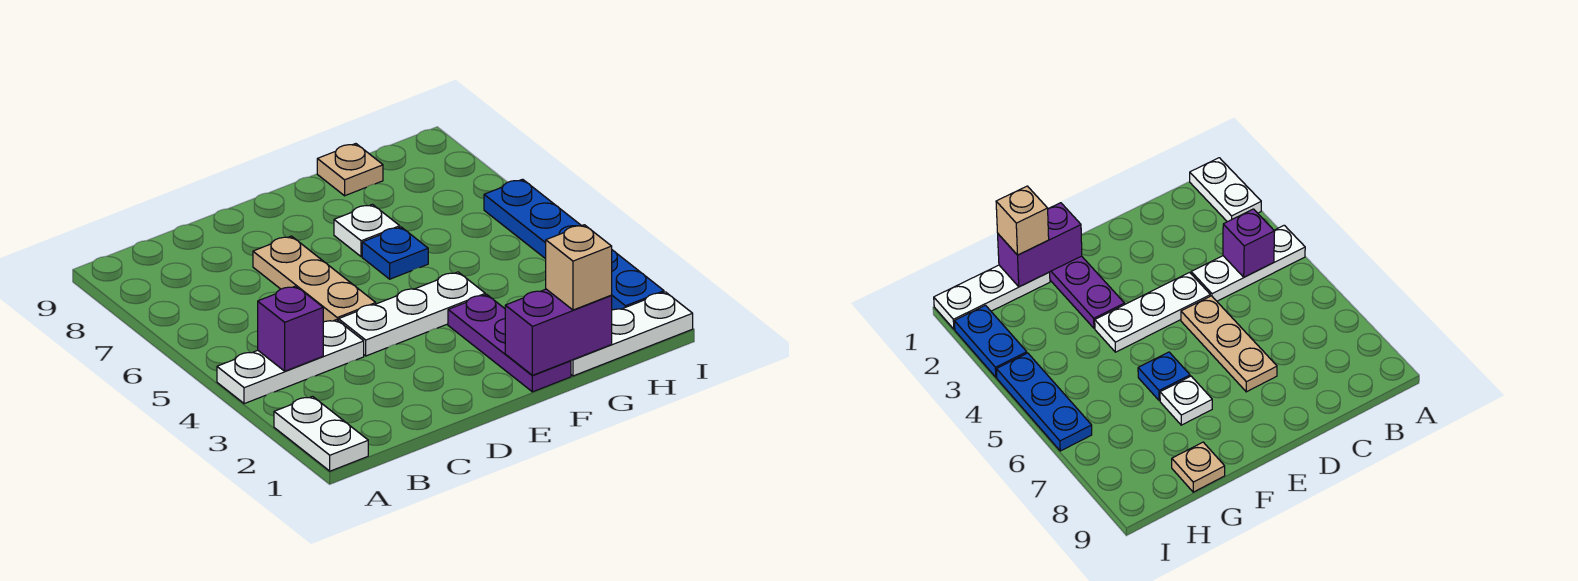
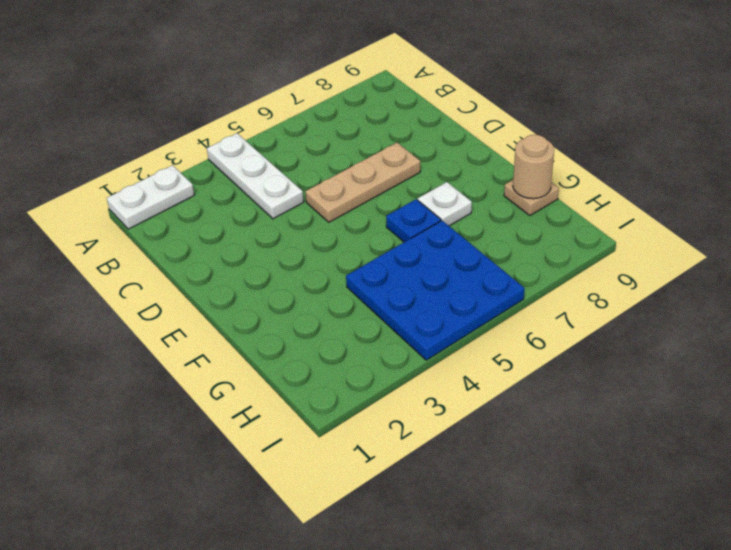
blue plate G4:I6 level 1 -> blue plate I4:I6 level 1
tan round brick G9 level 2 -> none
none -> white plate D4:F4 level 1
none -> purple plate F1:F3 level 1
none -> white plate G1:I1 level 1

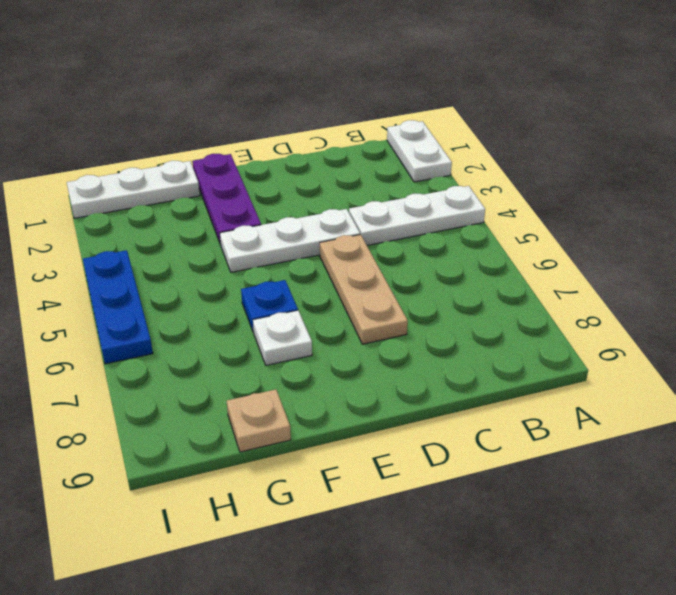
none -> blue plate I2:I3 level 1
none -> purple brick B4 level 2
none -> purple brick F1:G1 level 2

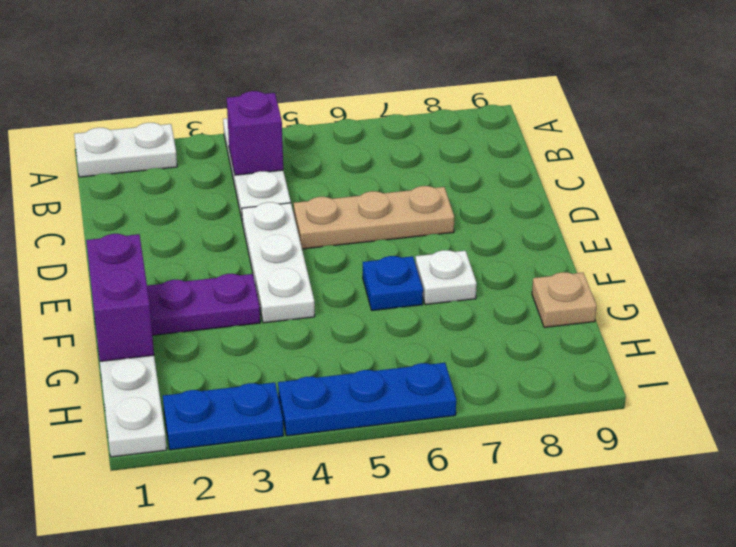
none -> tan brick G1 level 3

